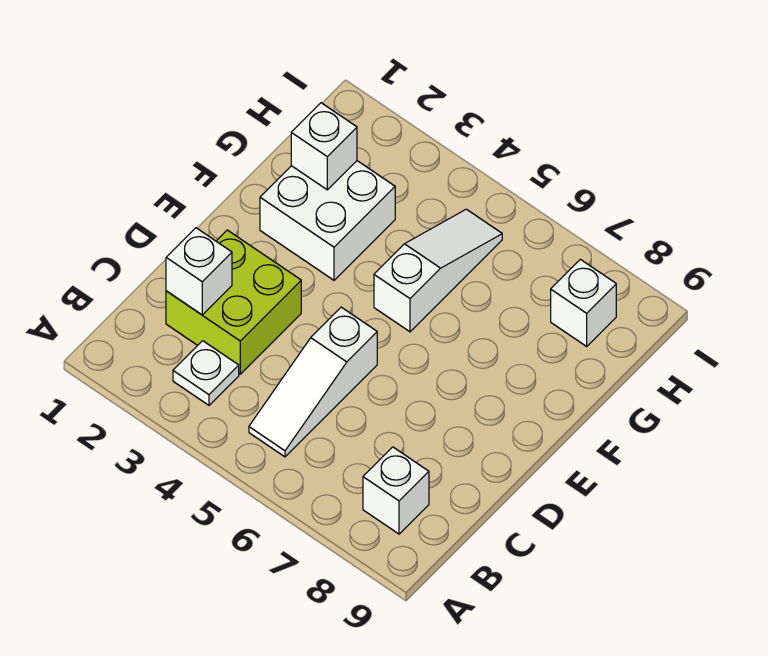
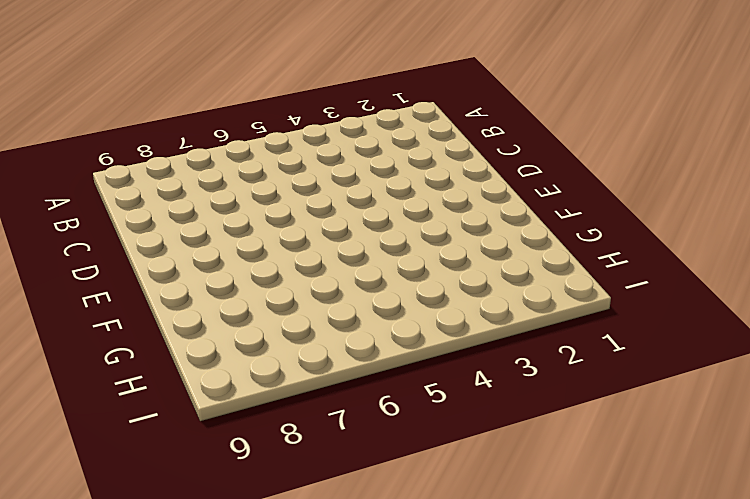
none -> white plate B3 level 1
none -> white slope B5:D5 level 1 top D

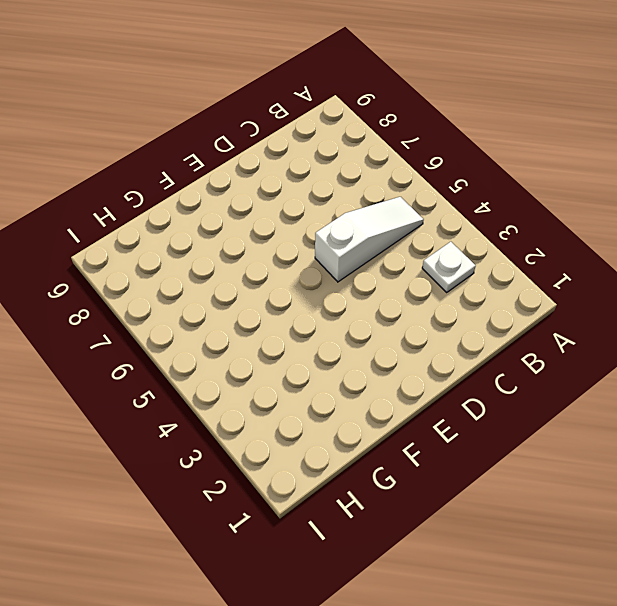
none -> white brick B8 level 1
none -> lime brick C2:D3 level 1

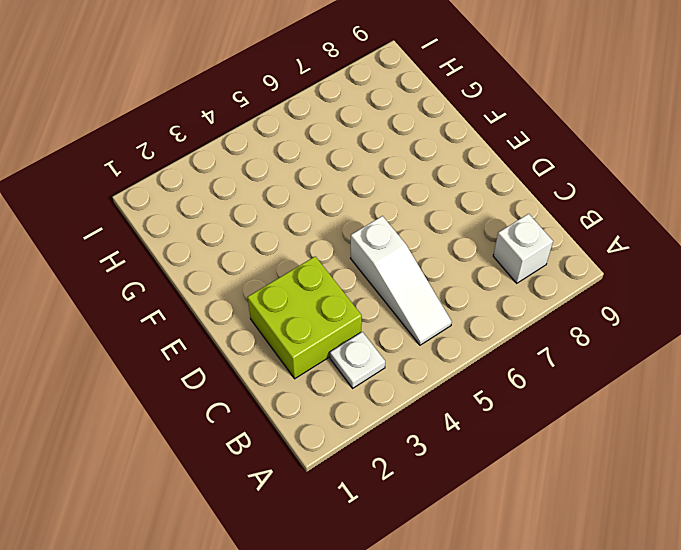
none -> white brick F2:G3 level 1
none -> white slope F5:H5 level 1 top F

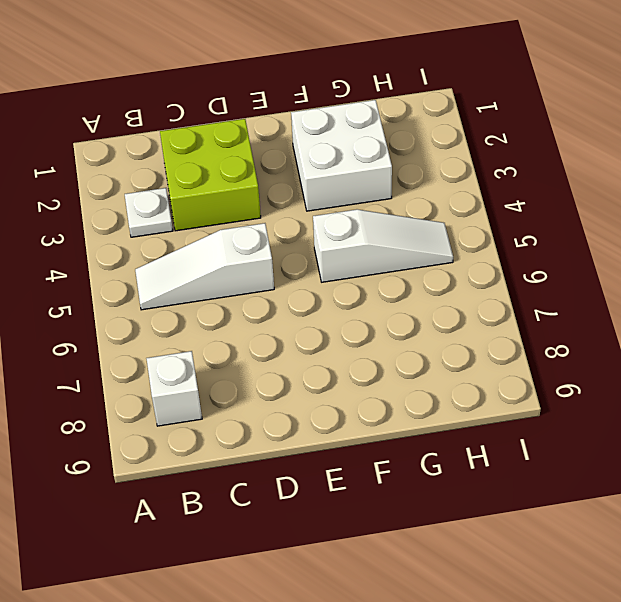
none -> white brick H8 level 1
none -> white brick C2 level 2

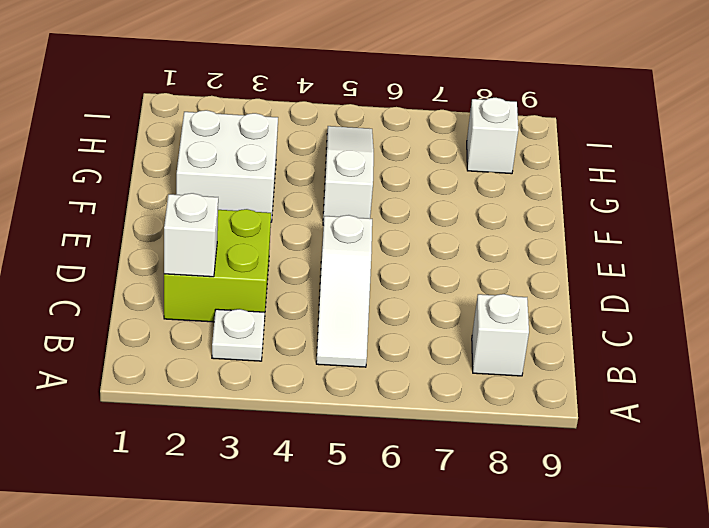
none -> white brick G2 level 2

